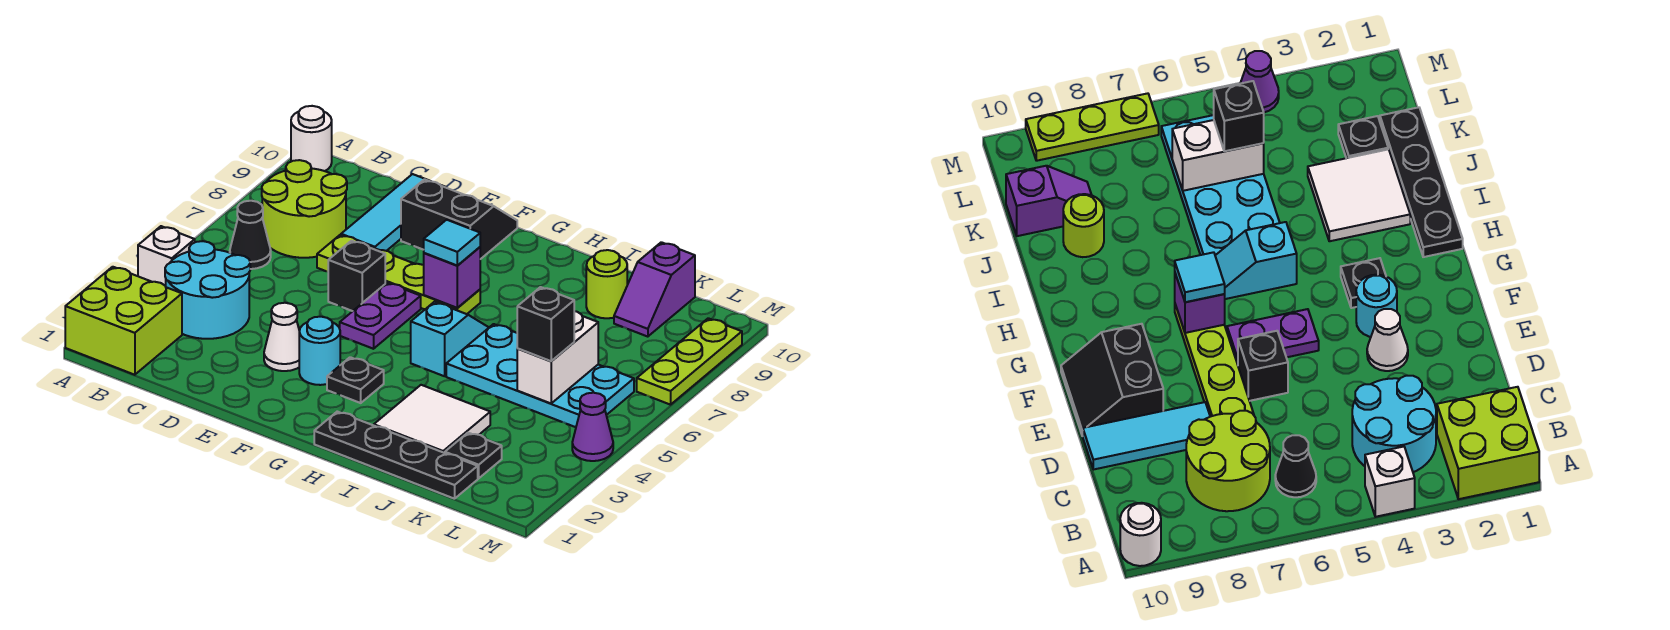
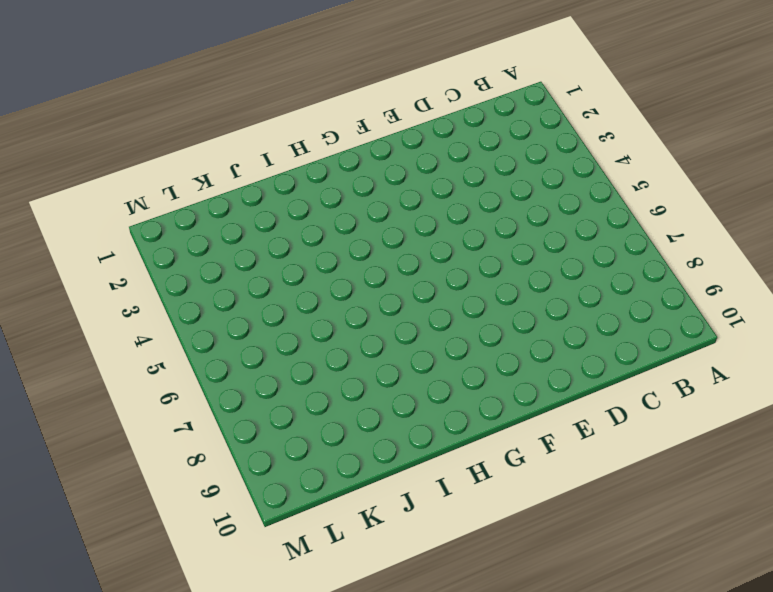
none -> lime brick A1:B2 level 1
none -> white brick A4 level 1
none -> white round brick A10 level 1

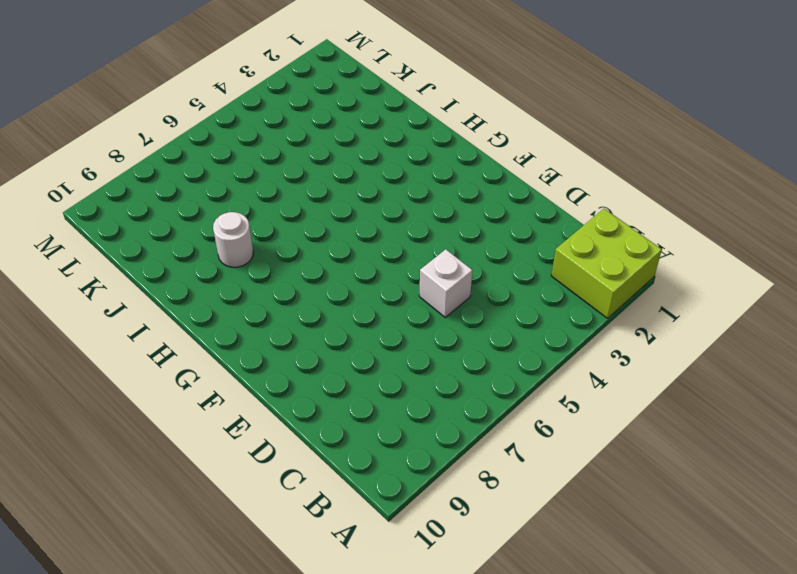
white brick D5 level 1 -> white brick A4 level 1
white round brick I8 level 1 -> white round brick A10 level 1
none -> cyan round brick B3:C4 level 1
none -> black cone B6 level 1
none -> lime round brick B7:C8 level 1

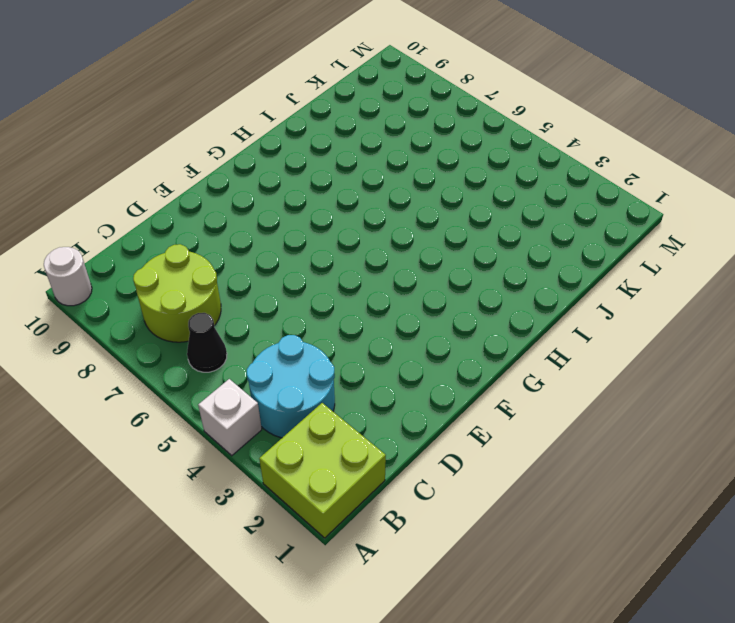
none -> lime plate D7:G7 level 1
none -> cyan tile D8:D10 level 1
none -> white cone E3 level 1

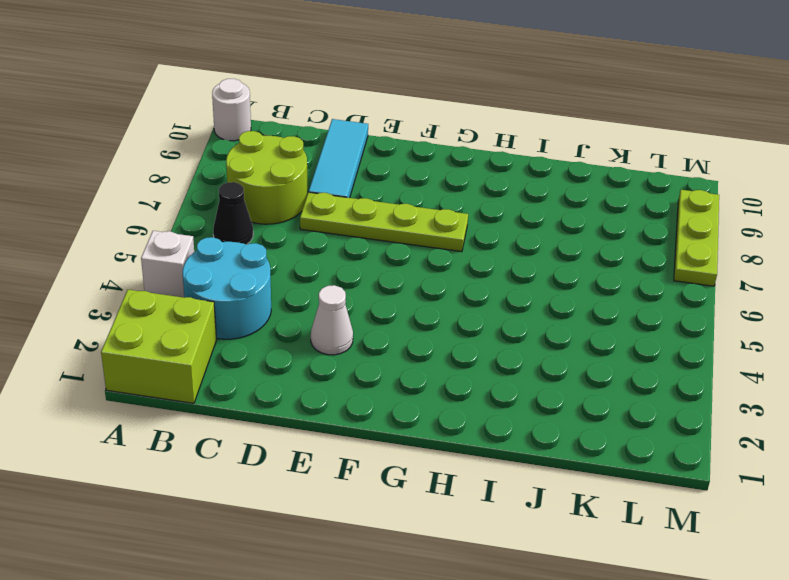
none -> black brick E6 level 1
none -> black slope E9:F10 level 1 top 9
none -> cyan round brick F3 level 1

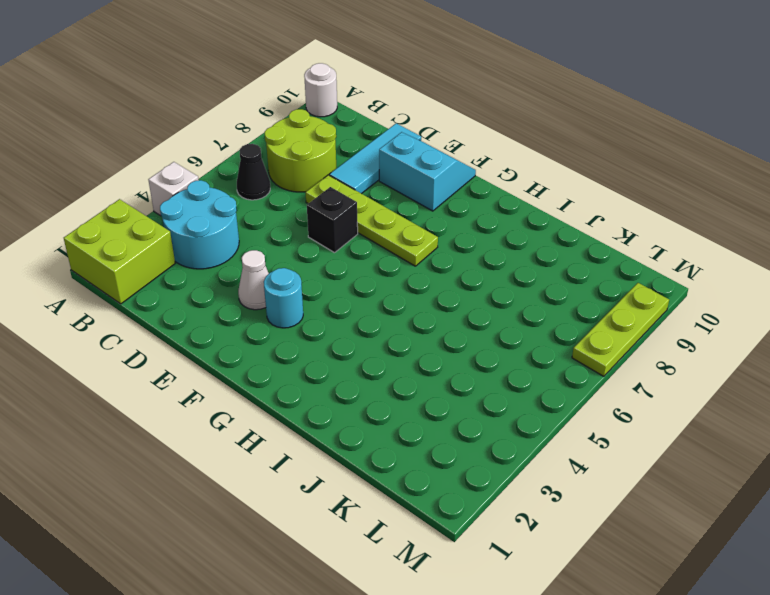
cyan slope E9:F10 level 1 top 9 -> black slope E9:F10 level 1 top 9
none -> purple plate F5:F6 level 1
none -> black plate G3 level 1
none -> black plate H1:K1 level 1

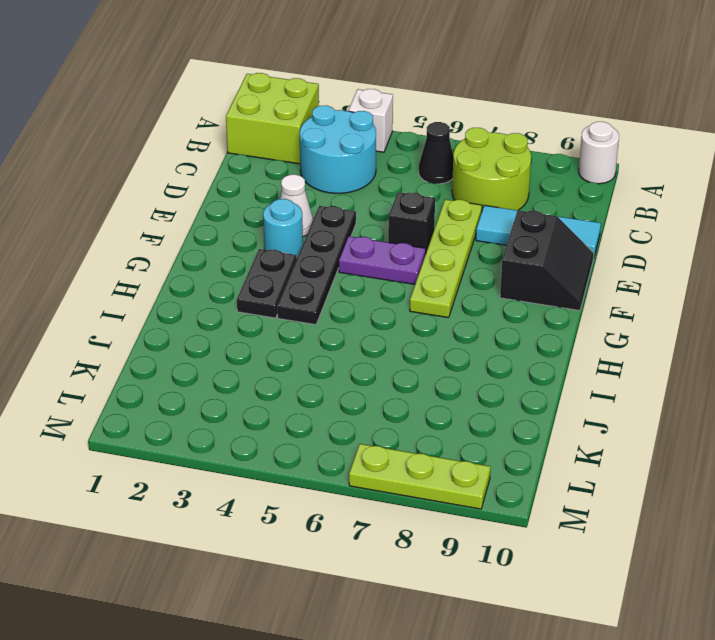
black plate E4:H4 level 1 -> black plate H1:K1 level 1
black plate G3:H3 level 1 -> black plate G3 level 1
none -> cyan slope H5:H6 level 1 top 5
none -> white tile I2:J3 level 1
none -> cyan plate I5:L6 level 1

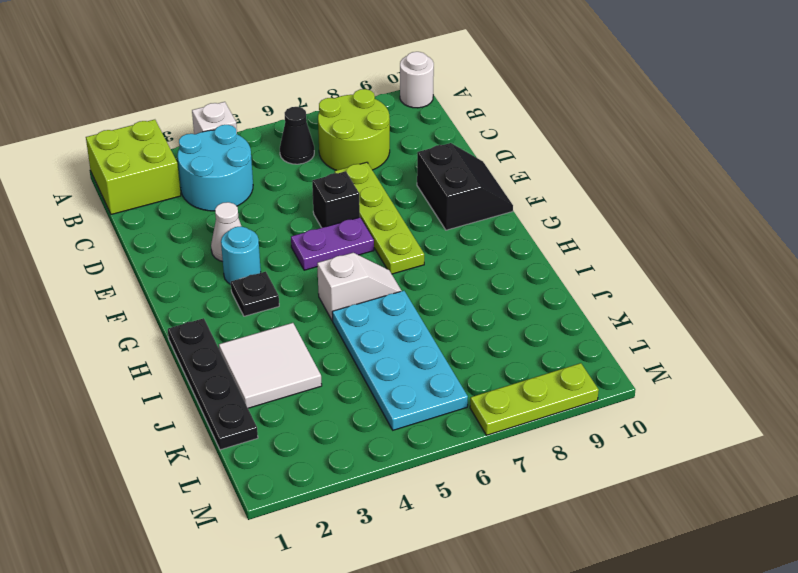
white slope H5:H6 level 1 top 5 -> cyan slope H5:H6 level 1 top 5
none -> cyan tile D8:D10 level 1
none -> lime round brick J9 level 1
none -> black plate K2 level 1

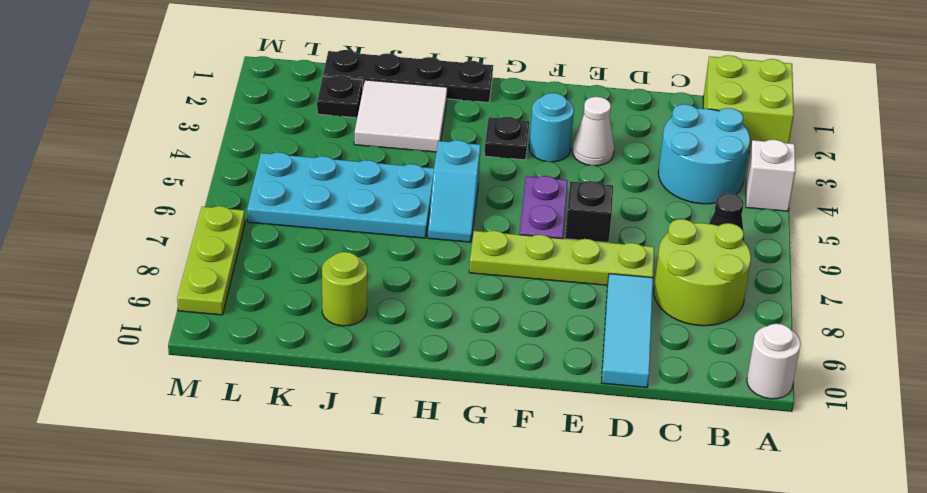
none -> black slope E9:F10 level 1 top 9
none -> purple slope K9:K10 level 1 top 10
none -> purple cone M4 level 1

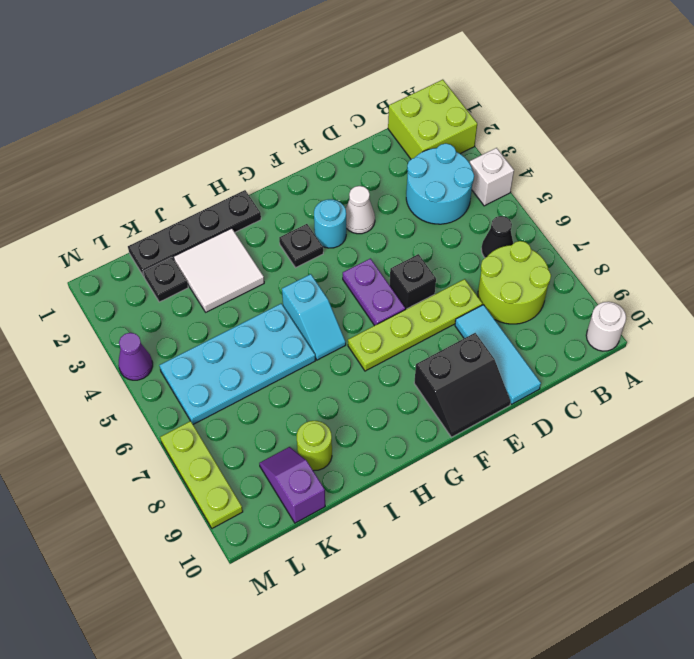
none -> purple brick G7 level 2
none -> white brick K5:K6 level 2
none -> cyan tile G7 level 3

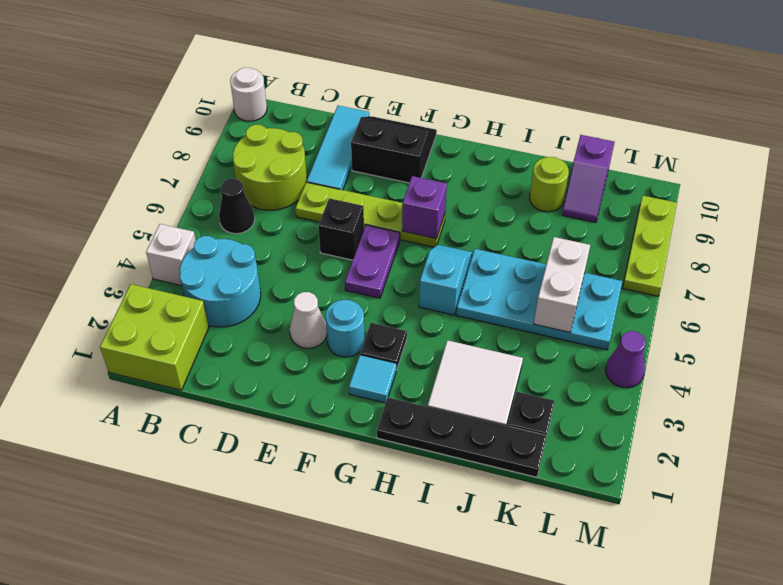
cyan tile G2 level 1 -> cyan tile G7 level 3
none -> black brick K5 level 3

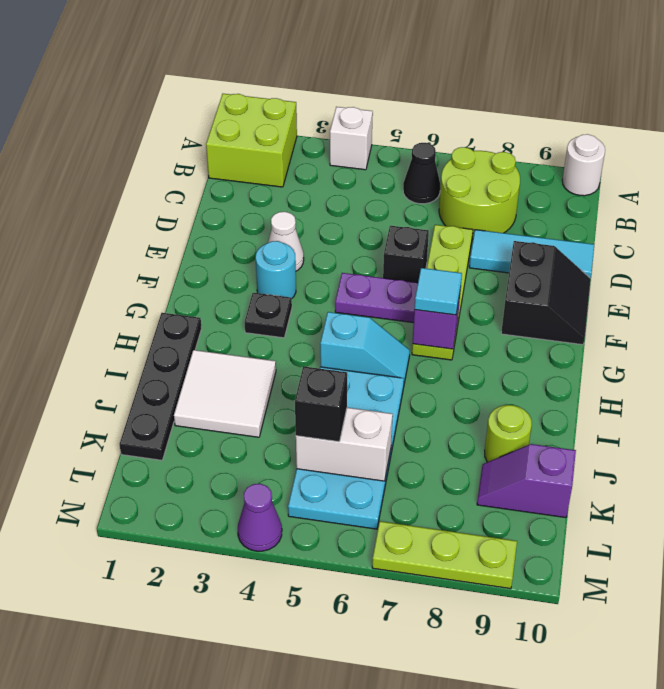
none -> cyan round brick B3:C4 level 1
none -> black plate K2 level 1

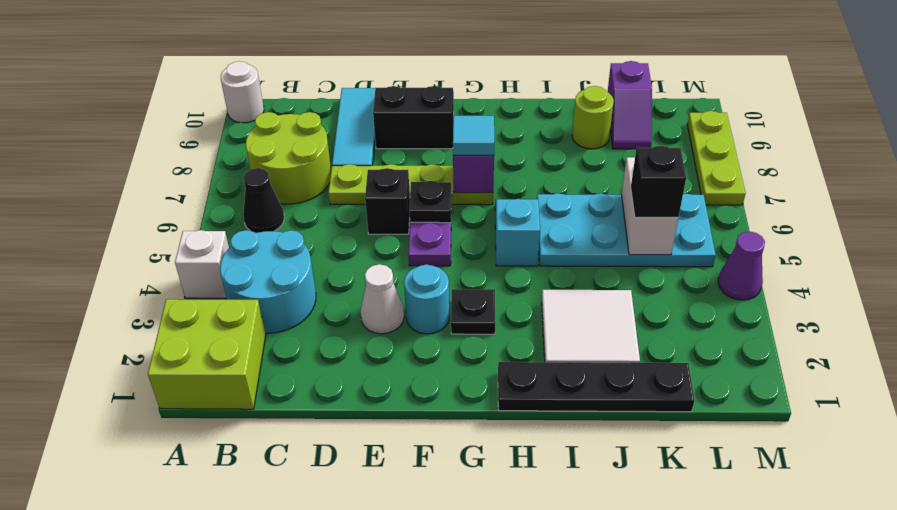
black plate F6 level 2 -> black plate K2 level 1

